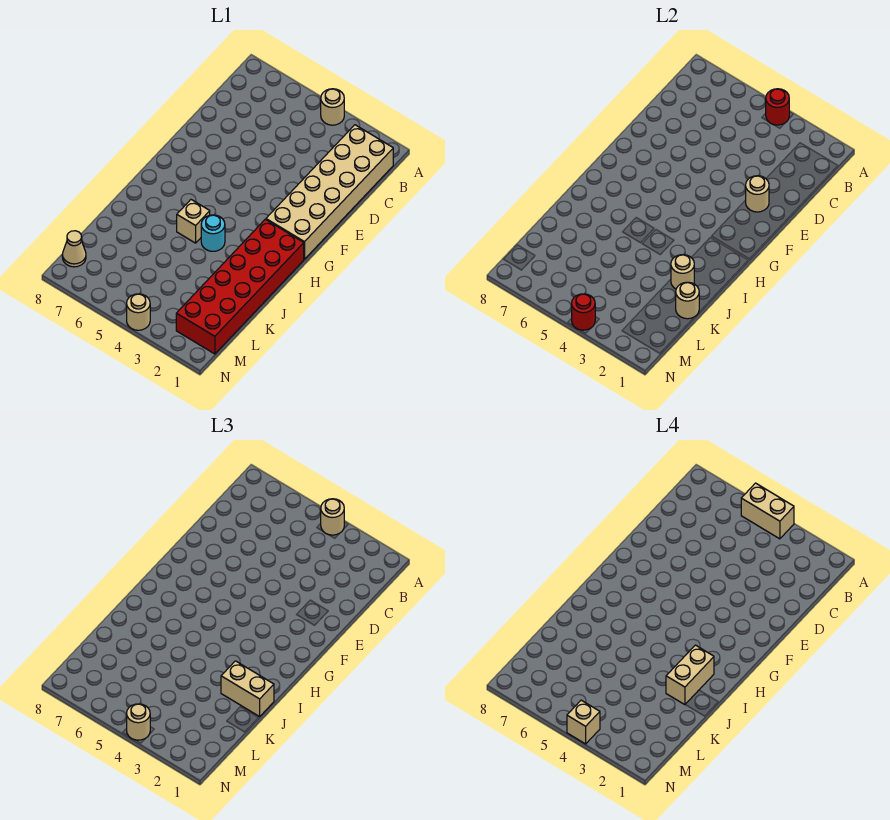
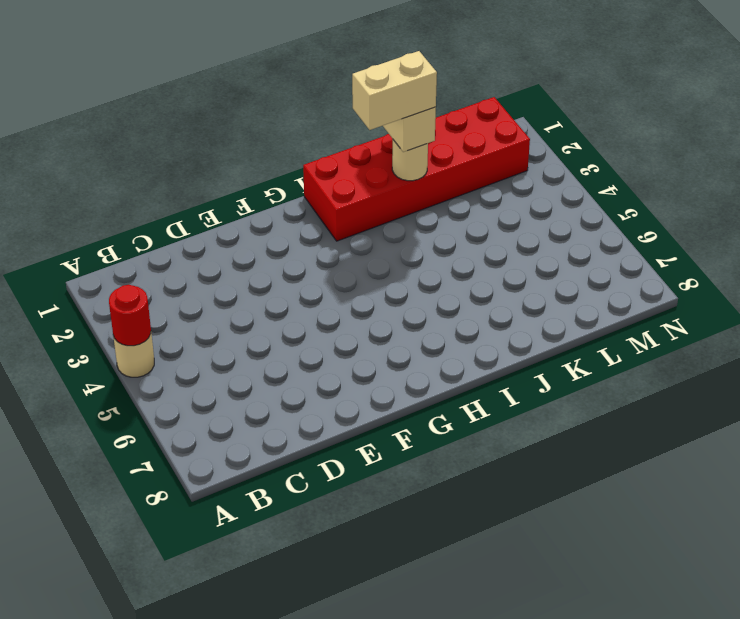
none -> tan brick B1:G2 level 1
none -> cyan round brick I4 level 1
none -> tan brick I5 level 1

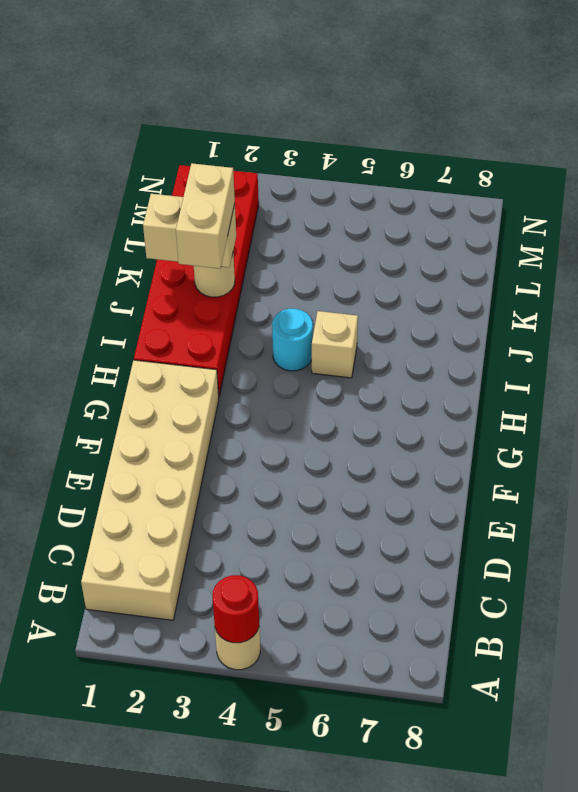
none -> tan cone M8 level 1
none -> tan round brick N4 level 1
none -> tan round brick E2 level 2

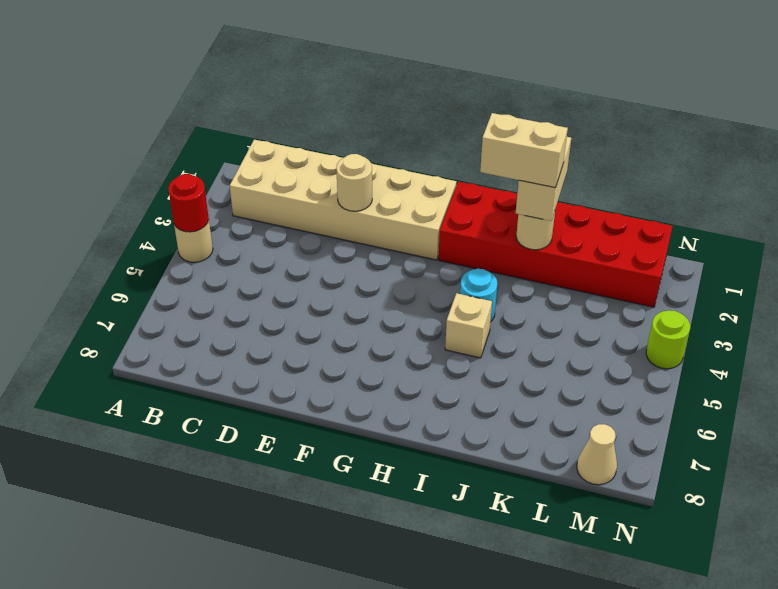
lime round brick N4 level 1 -> tan round brick N4 level 1
none -> tan round brick K1 level 2
none -> red round brick N4 level 2
none -> tan round brick A4 level 3

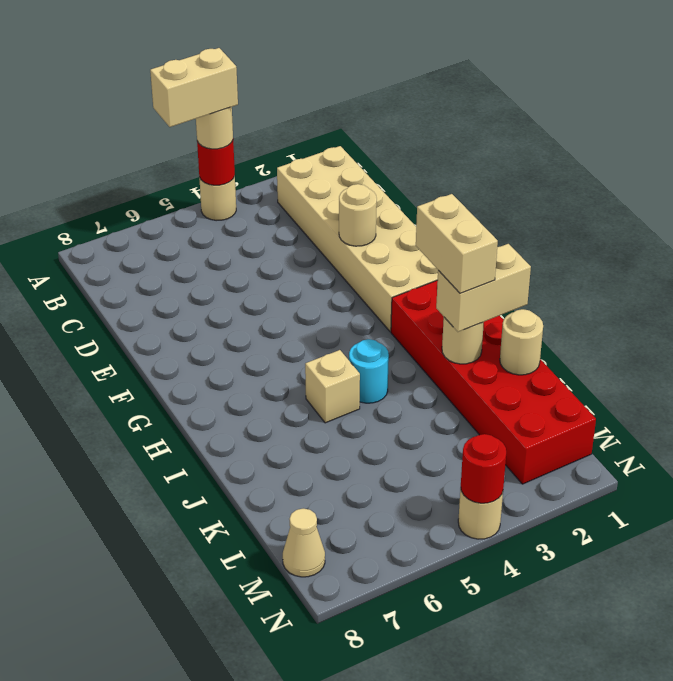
none -> tan round brick N4 level 3
none -> tan brick N4 level 4

